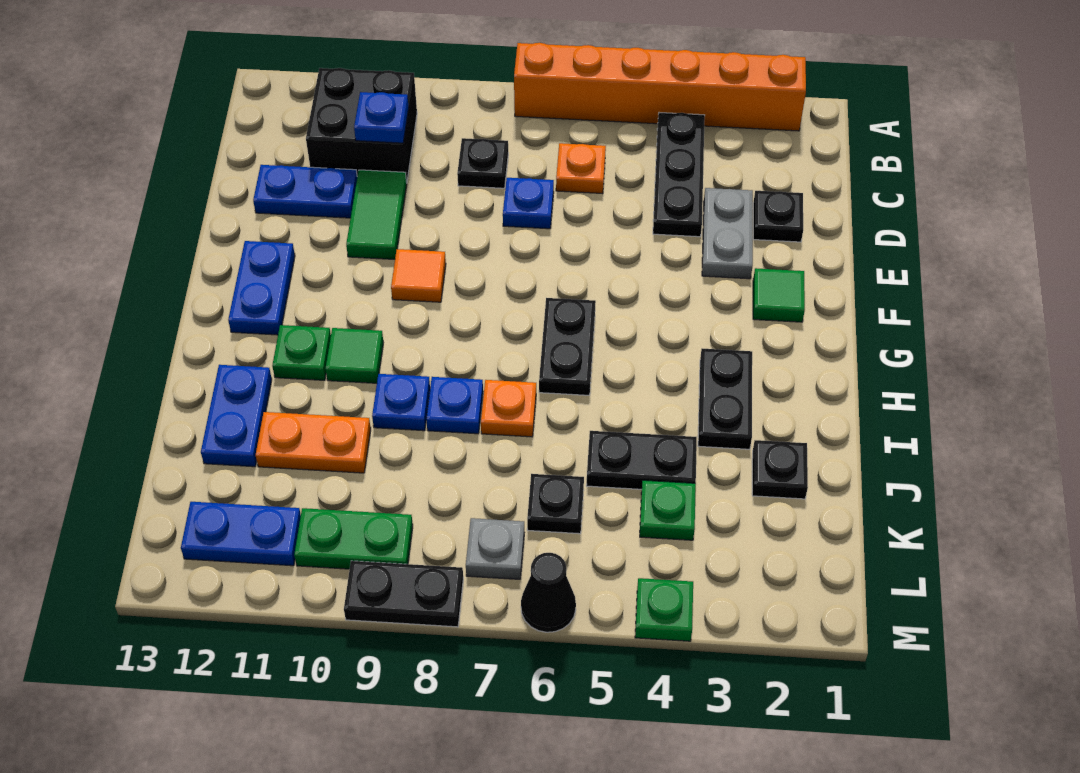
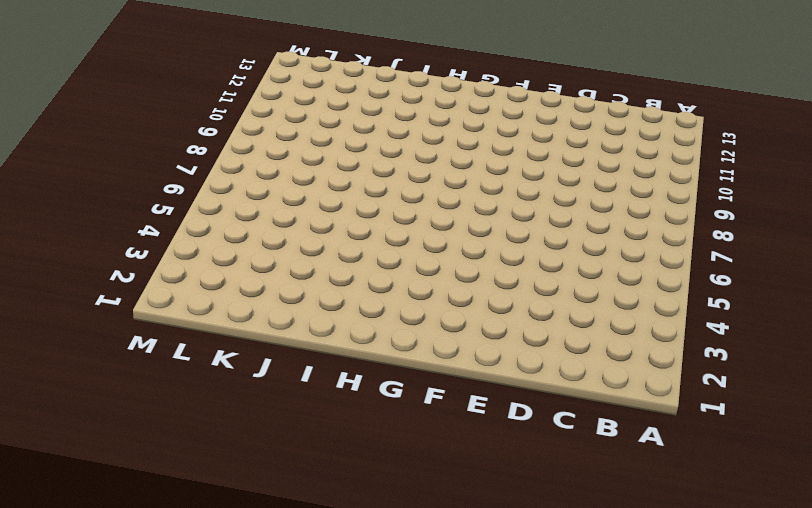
none -> orange brick A2:A7 level 1
none -> black plate B4:D4 level 1
none -> black brick B10:C11 level 1
none -> orange plate C6 level 1

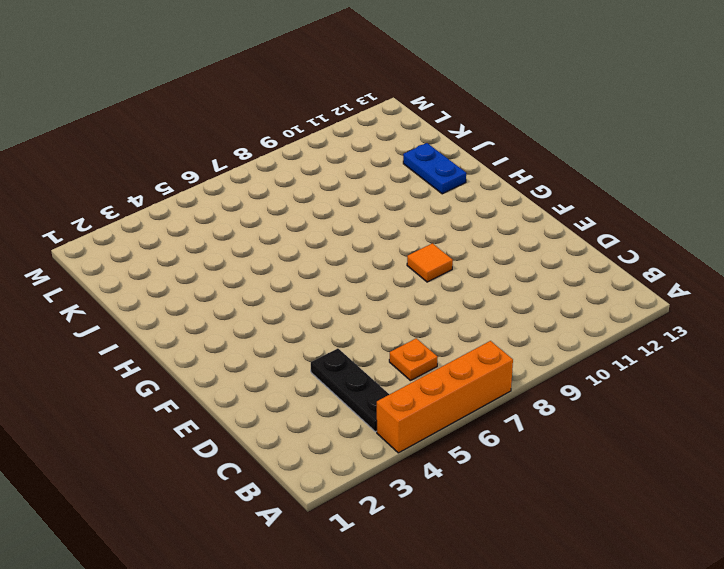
orange brick A4:A7 level 1 -> orange brick A2:A7 level 1
none -> black brick B10:C11 level 1
none -> black plate C8 level 1
none -> black plate D2 level 1
none -> grey plate D3:E3 level 1

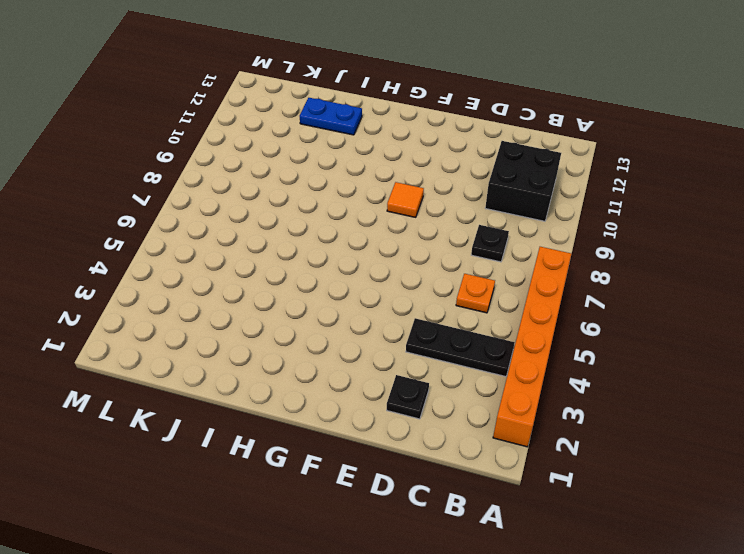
none -> grey plate D3:E3 level 1
none -> blue plate D7 level 1
none -> green tile D10:E10 level 1
none -> blue plate D11:D12 level 1

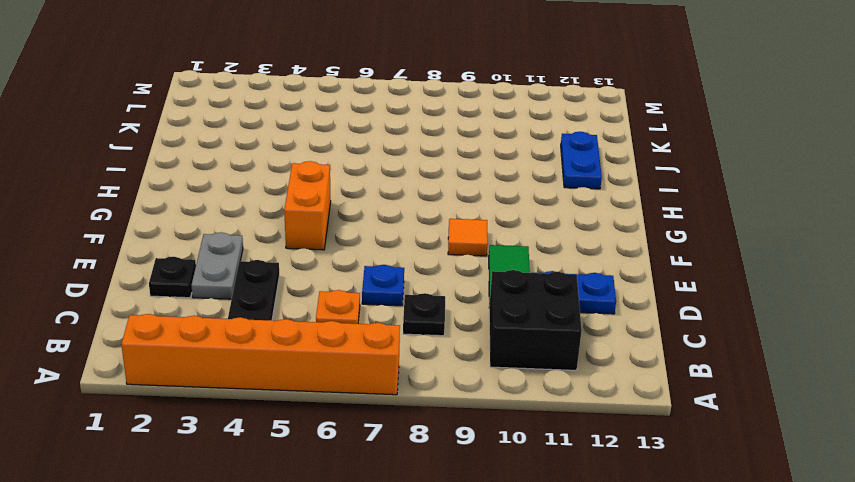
orange brick F5:G5 level 1 -> none
none -> green tile F2 level 1
none -> blue plate F12:G12 level 1
none -> black plate G6:H6 level 1
none -> black plate H3:I3 level 1

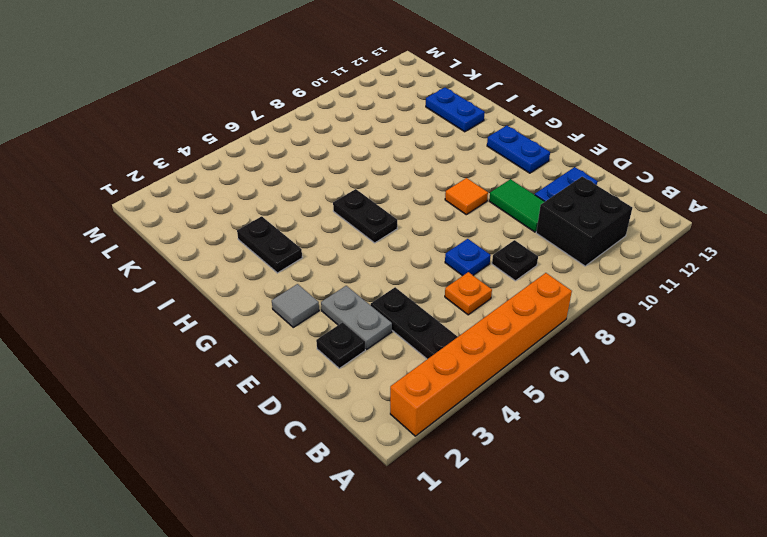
grey tile F2 level 1 -> green tile F2 level 1
none -> green tile H10 level 1
none -> green plate H11 level 1
none -> orange plate I7 level 1
none -> blue plate I8 level 1

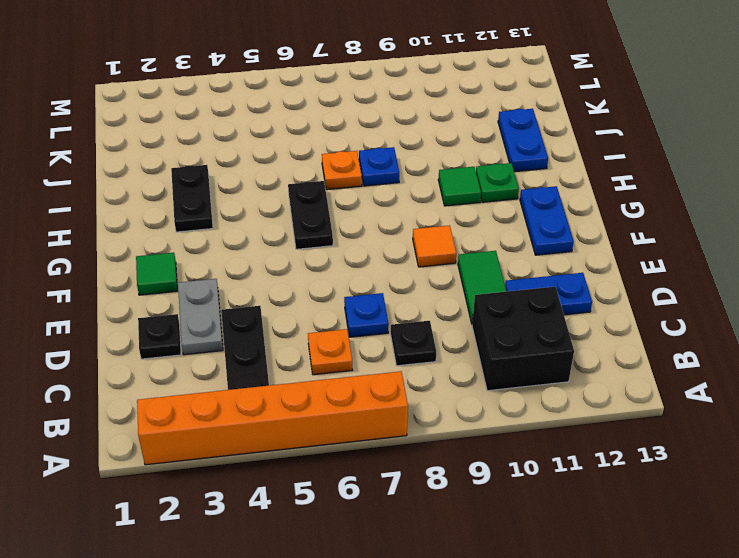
none -> blue plate I9 level 1
none -> black plate J2 level 1
none -> black plate J4:J5 level 1
none -> orange plate J10:J11 level 1

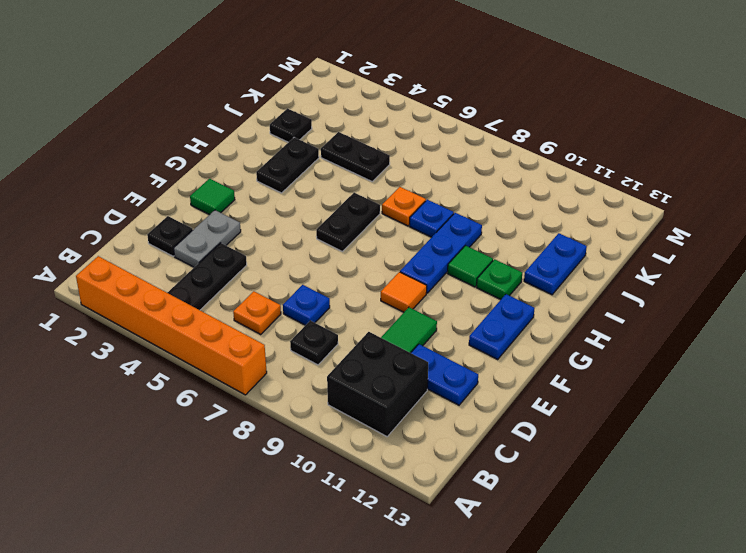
blue plate G9:I9 level 1 -> blue plate I9 level 1
none -> orange plate J10:J11 level 1
none -> green plate K4 level 1
none -> black plate K6 level 1
none -> grey plate L7 level 1

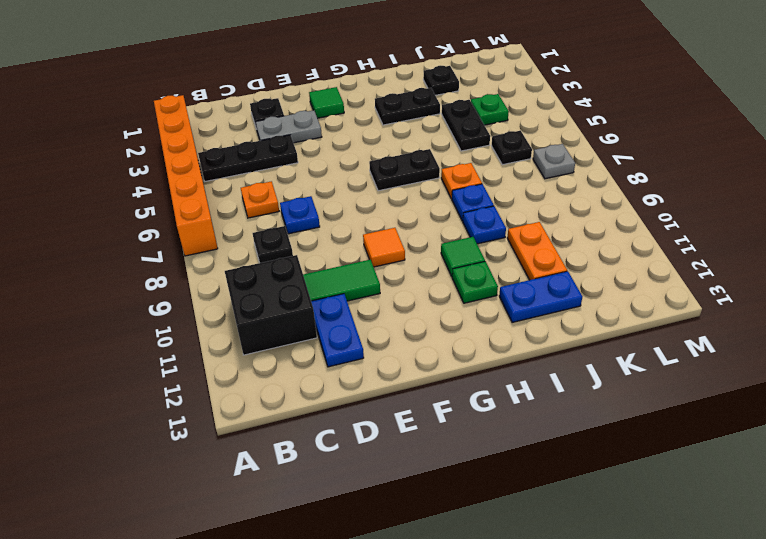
none -> blue plate F12:G12 level 1
none -> green plate L9:L10 level 1
none -> blue plate L11:L12 level 1
none -> green plate M4 level 1

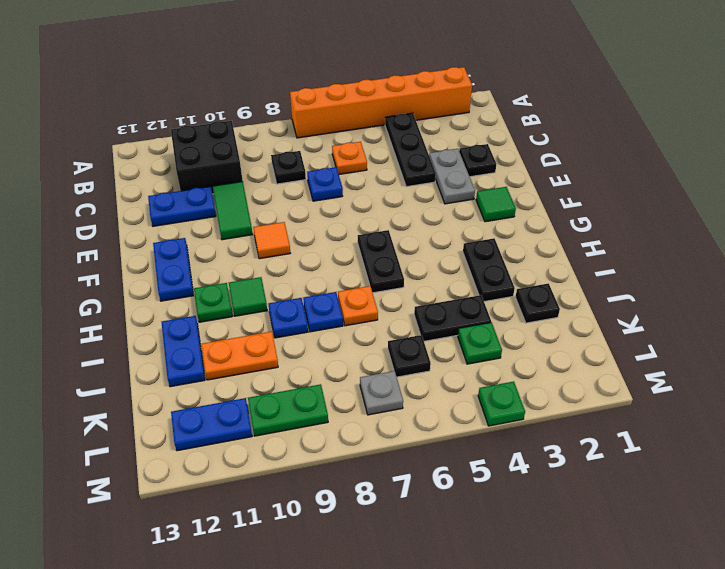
none -> black cone M6 level 1
none -> black plate M8:M9 level 1
none -> blue plate C10 level 2

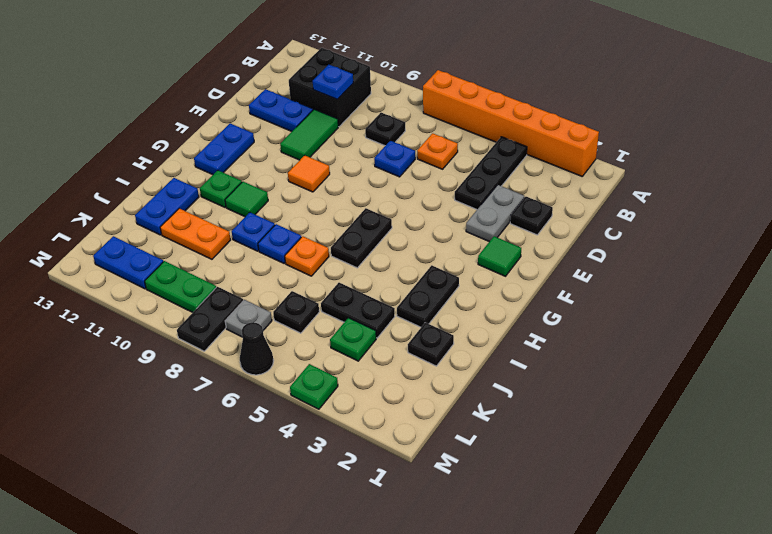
black plate L8:M8 level 1 -> black plate M8:M9 level 1

